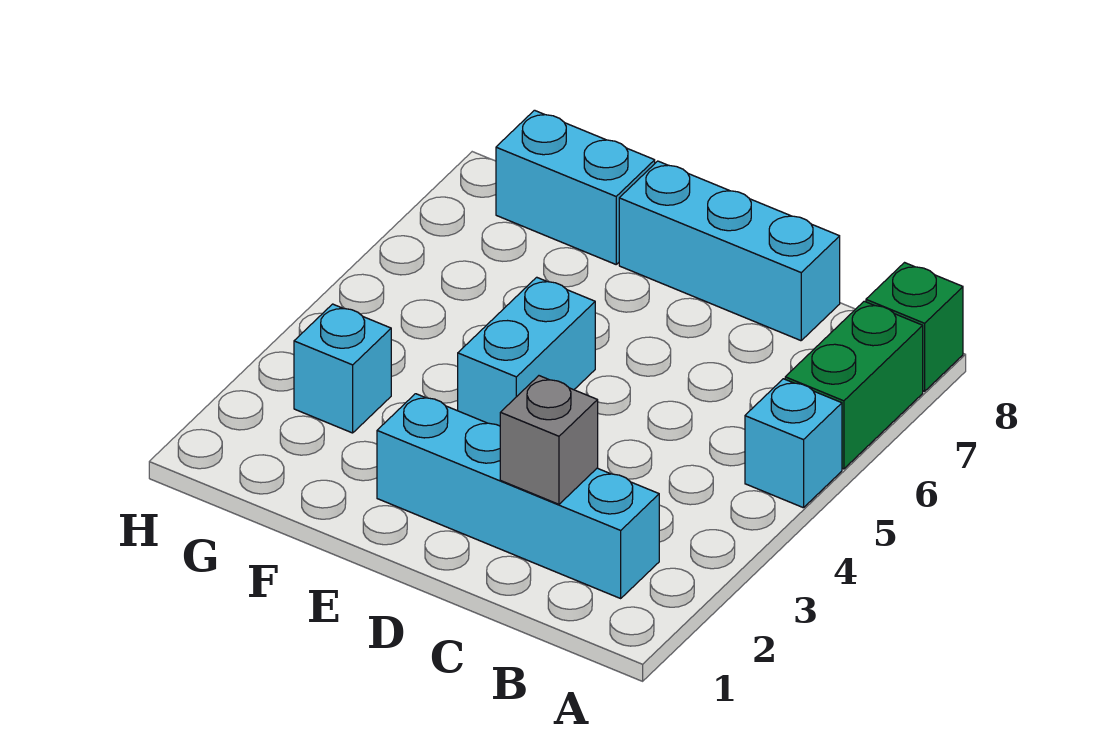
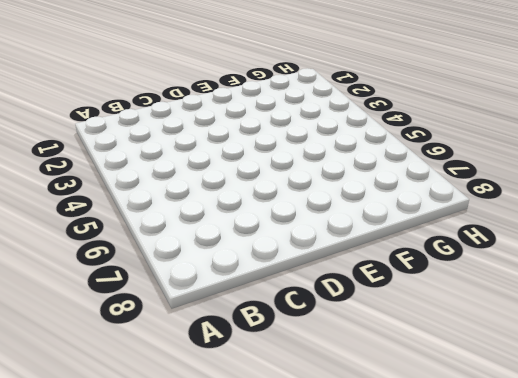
none -> cyan brick A5 level 1
none -> green brick A6:A7 level 1

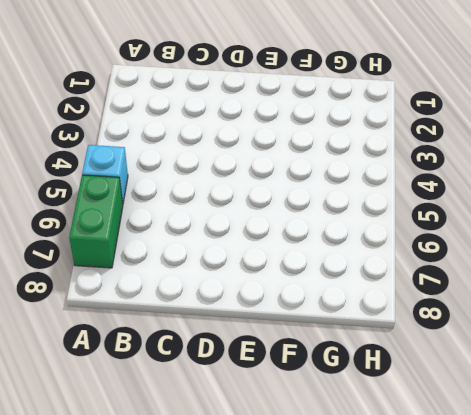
none -> green brick A8 level 1
none -> cyan brick B2:E2 level 1

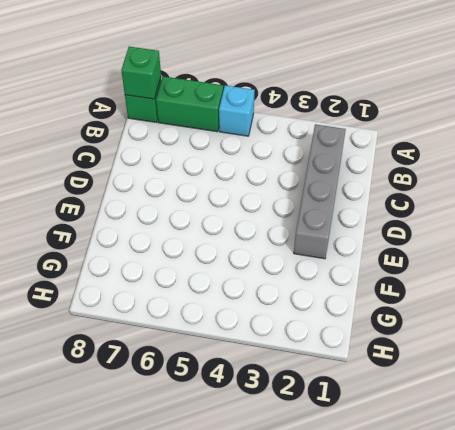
green brick A8 level 2 -> none
grey brick B2:E2 level 1 -> cyan brick B2:E2 level 1
none -> cyan brick C8:E8 level 1
none -> cyan brick E4:E5 level 1

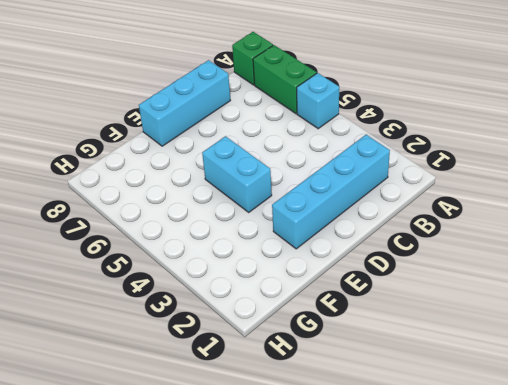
none -> cyan brick F8:G8 level 1
none -> cyan brick G3 level 1

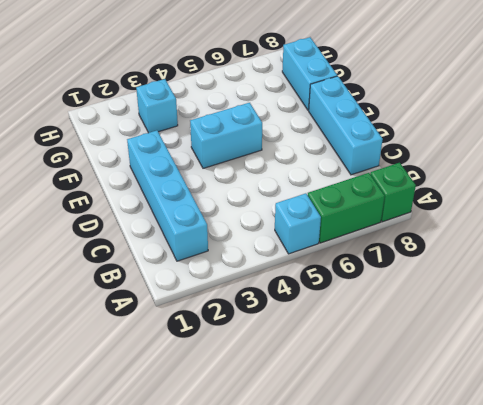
none -> grey brick C2 level 2

